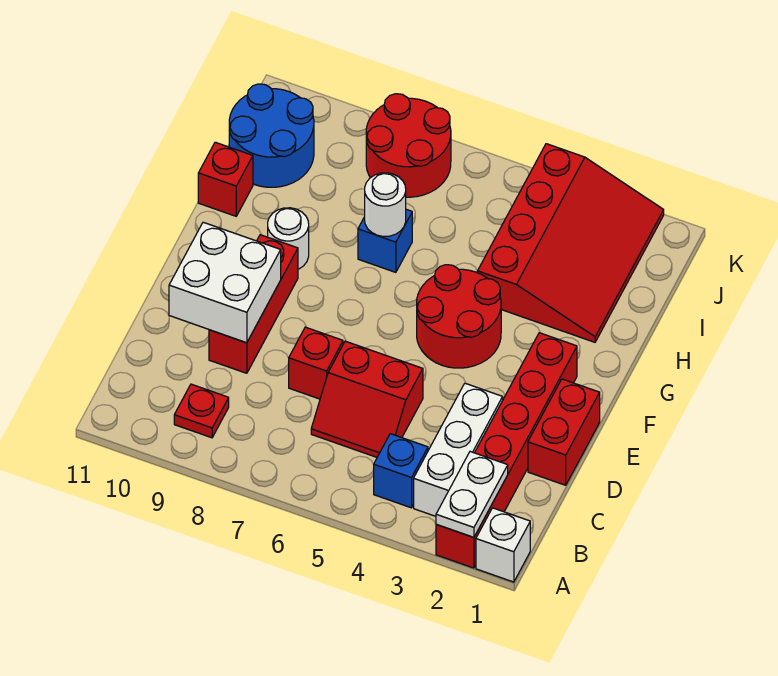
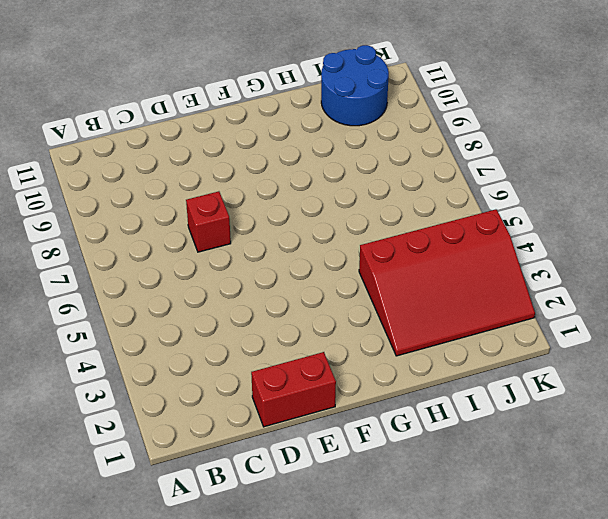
none -> white brick A1 level 1
none -> red brick A2:F2 level 1
none -> white brick B3:D3 level 1

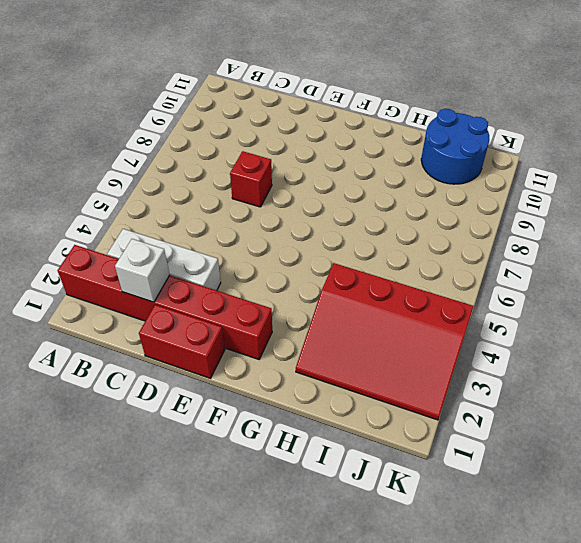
white brick C2 level 2 -> white brick A1 level 1
none -> blue brick B4 level 1
none -> red plate B9 level 1
none -> red slope C5:D6 level 1 top D

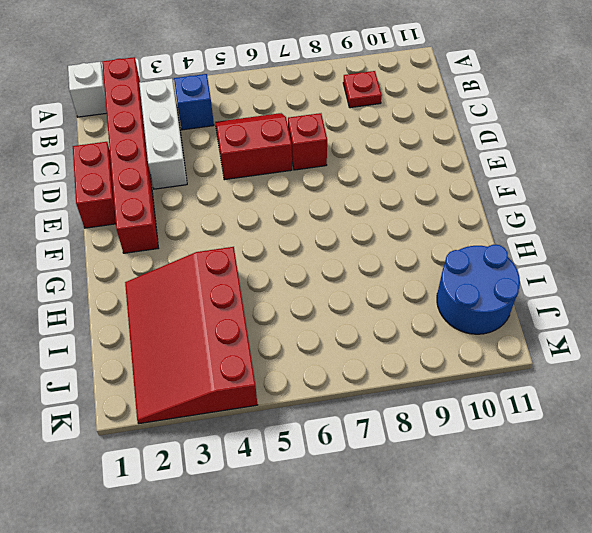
none -> red brick D9:F9 level 1
none -> red round brick F4:G5 level 1
none -> white round brick G9 level 1

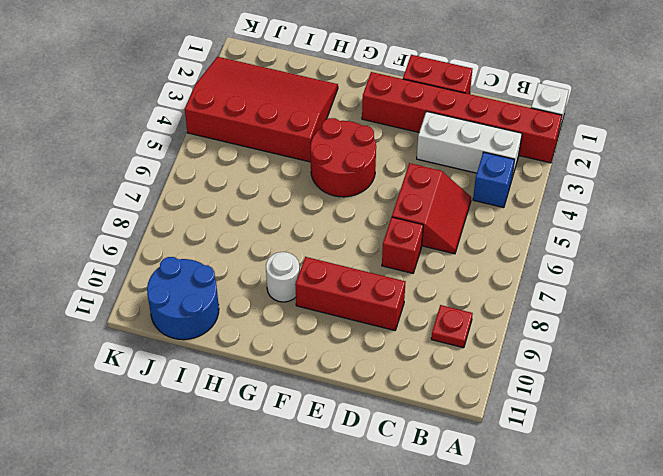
none -> blue brick H7 level 1
none -> red brick H11 level 1
none -> red round brick J7:K8 level 1

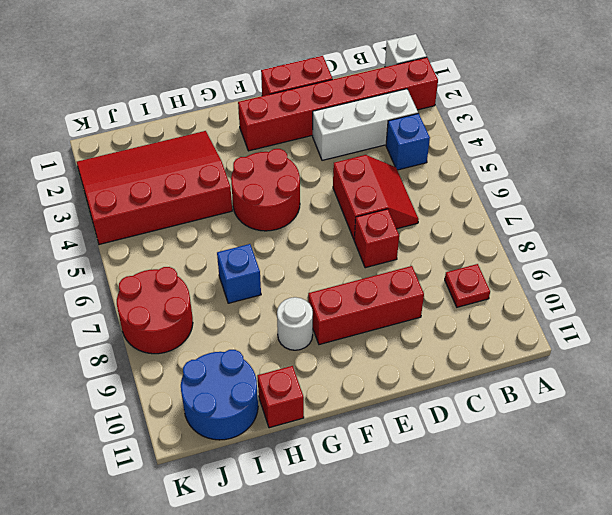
none -> white plate A2:B2 level 2
none -> white brick D9:E10 level 2
none -> white round brick H7 level 2

